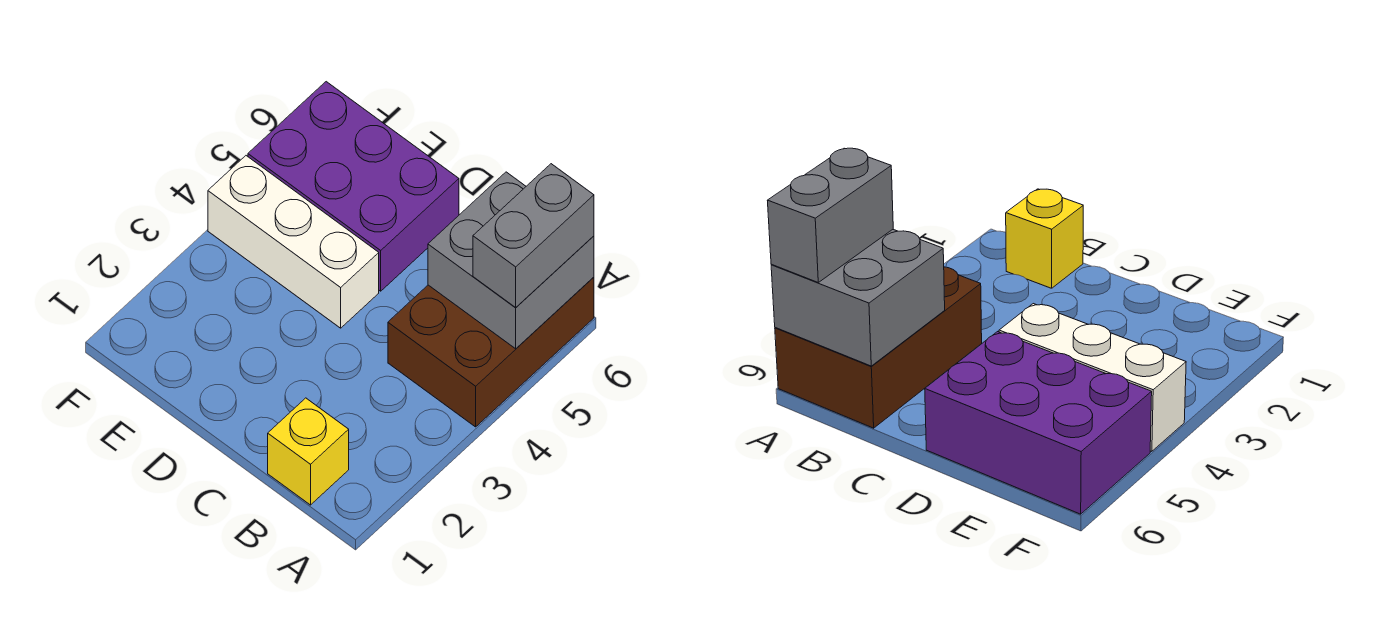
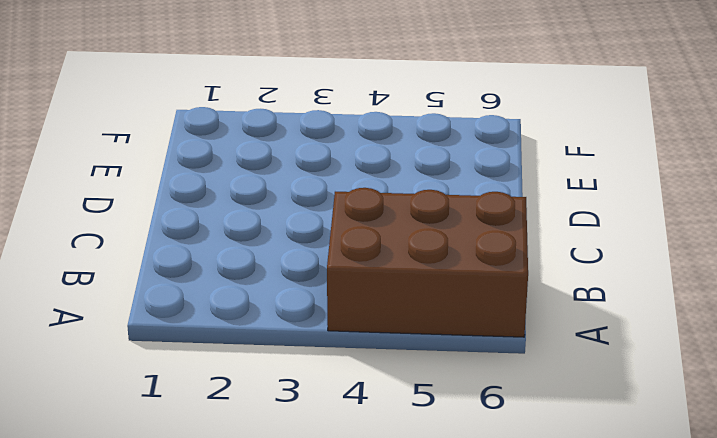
none -> yellow brick B1 level 1
none -> white brick D4:F4 level 1

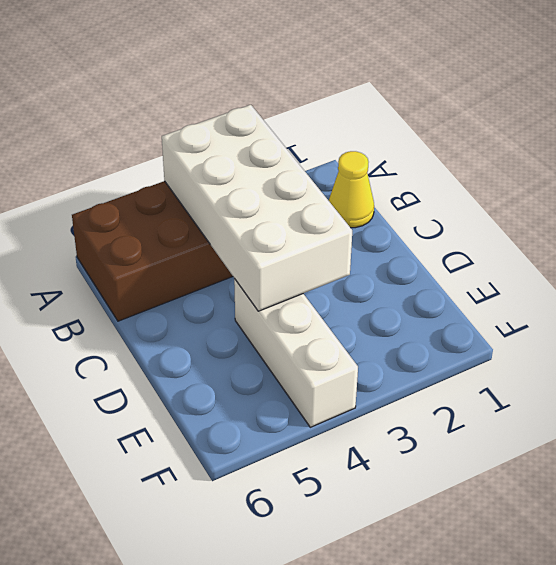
white brick A3:D4 level 2 -> none
yellow cone B1 level 1 -> yellow brick B1 level 1
none -> purple brick D5:F6 level 1
none -> grey brick A5:B6 level 2

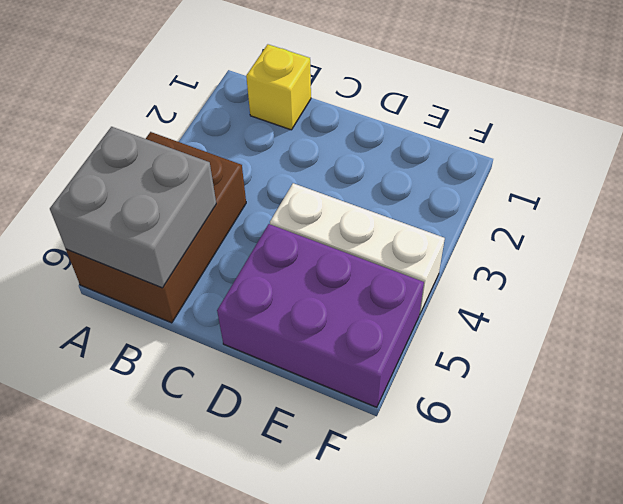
none -> grey brick A5:A6 level 3

